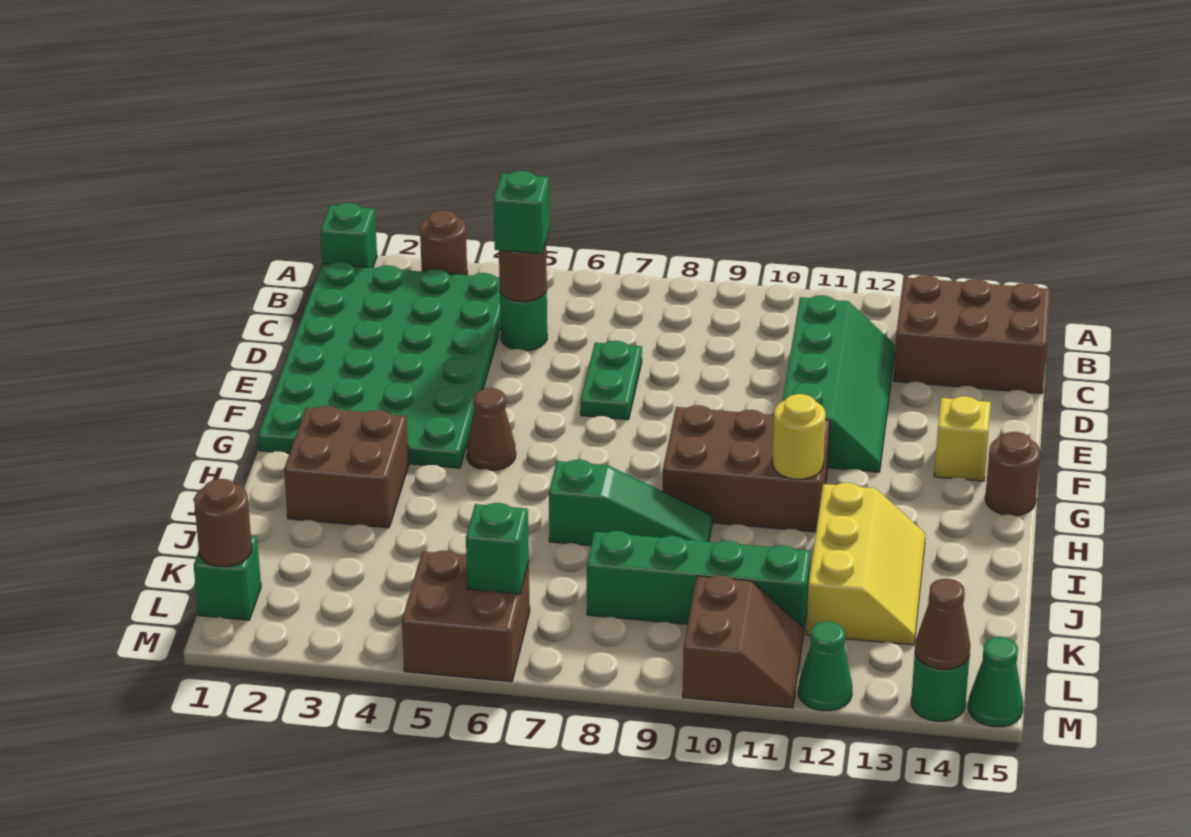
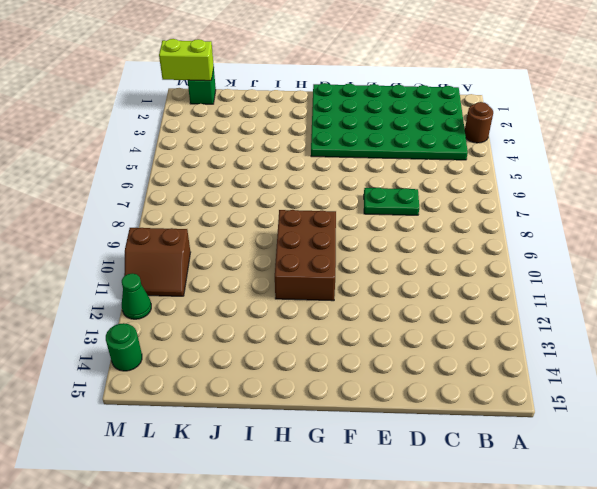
lime brick L1:M1 level 2 -> brown round brick L1 level 2
none -> green brick A1 level 1
none -> brown brick B13:C15 level 1
none -> green round brick C5 level 1

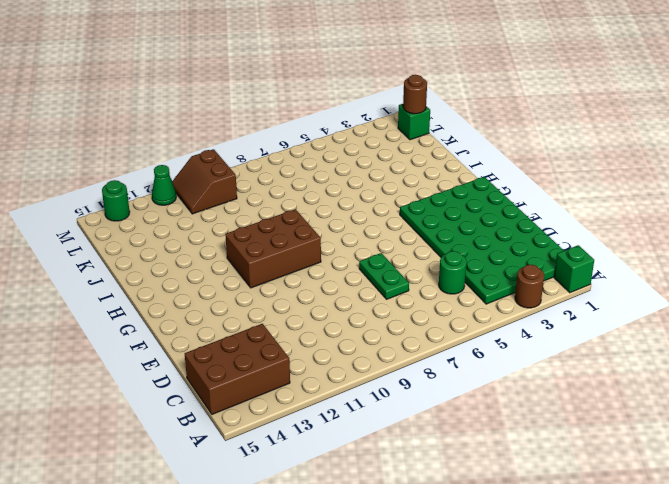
none -> green slope C11:F12 level 1 top 11
none -> yellow brick F14 level 1
none -> brown cone G5 level 1

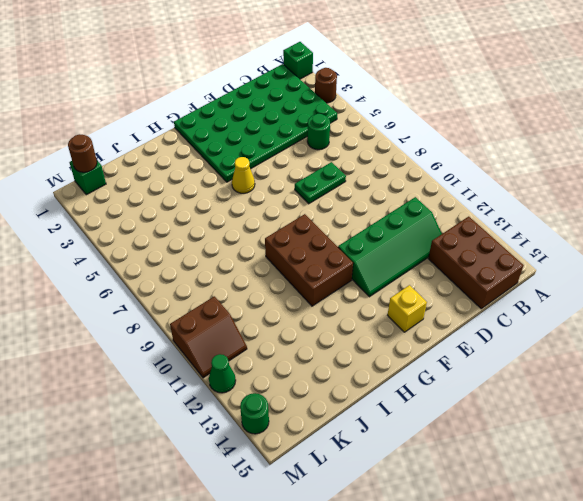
yellow cone G5 level 1 -> brown cone G5 level 1
none -> brown round brick G15 level 1
none -> brown brick H2:I3 level 1
none -> green slope I7:I9 level 1 top 7

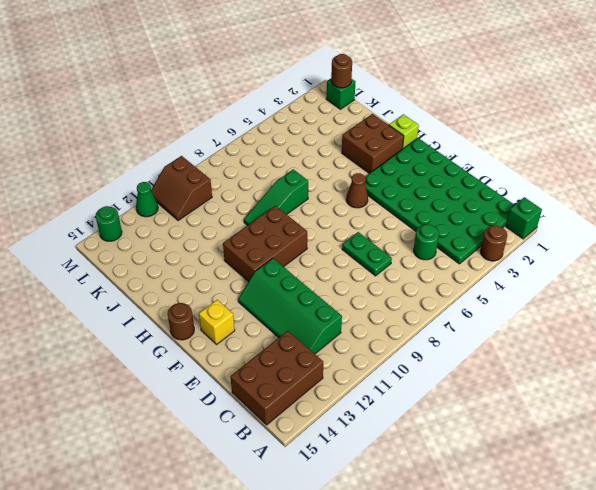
lime brick H1 level 1 -> none
none -> yellow slope I12:K13 level 1 top 12
none -> green brick K8:K11 level 1
none -> brown brick L5:M6 level 1

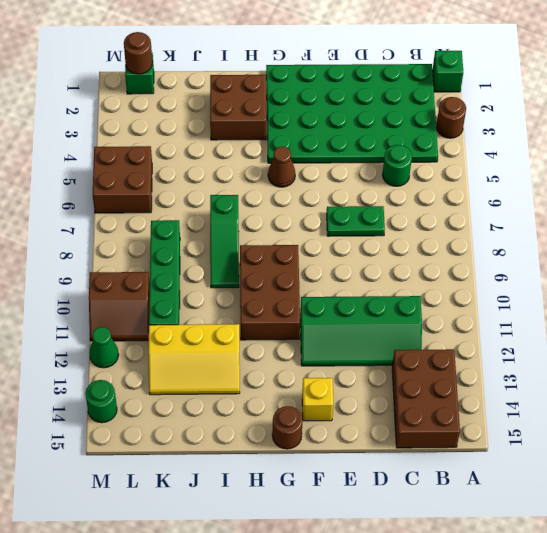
none -> green cone M15 level 1
none -> brown round brick C5 level 2
none -> yellow round brick H11 level 2

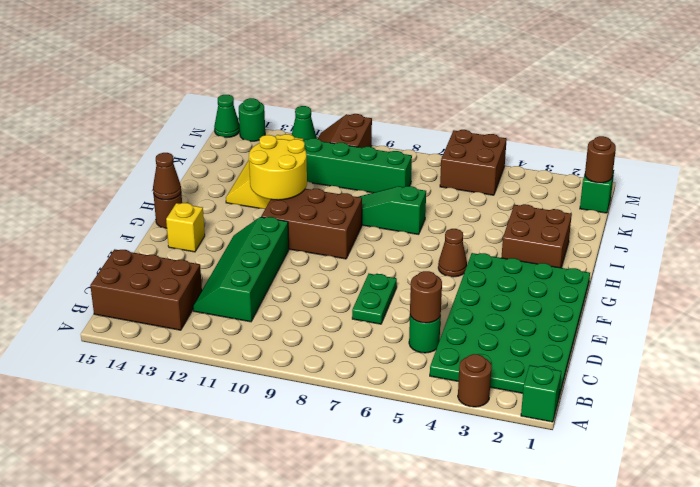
brown cone G15 level 2 -> brown cone M14 level 2
yellow round brick H11:I12 level 2 -> yellow round brick H11 level 2
none -> green brick L6 level 2
none -> green brick C5 level 3

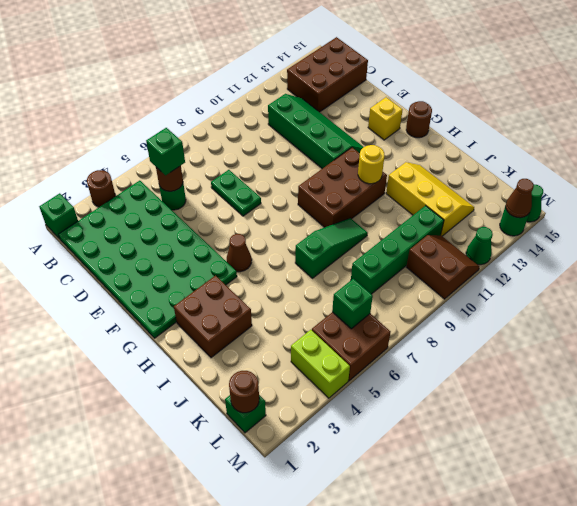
lime brick L4:M4 level 1 -> none

